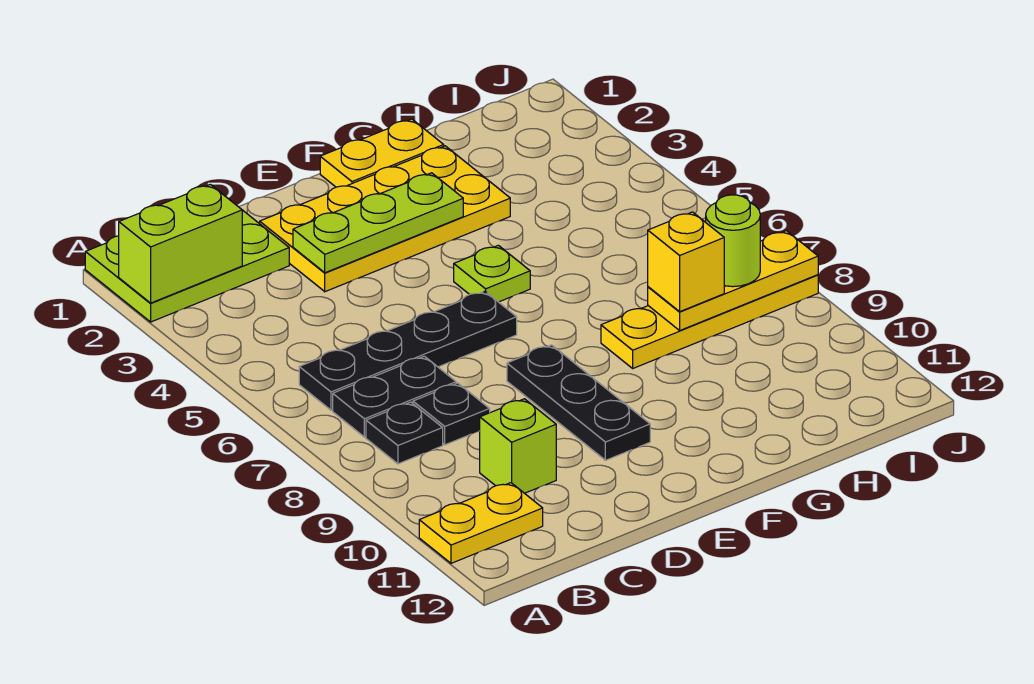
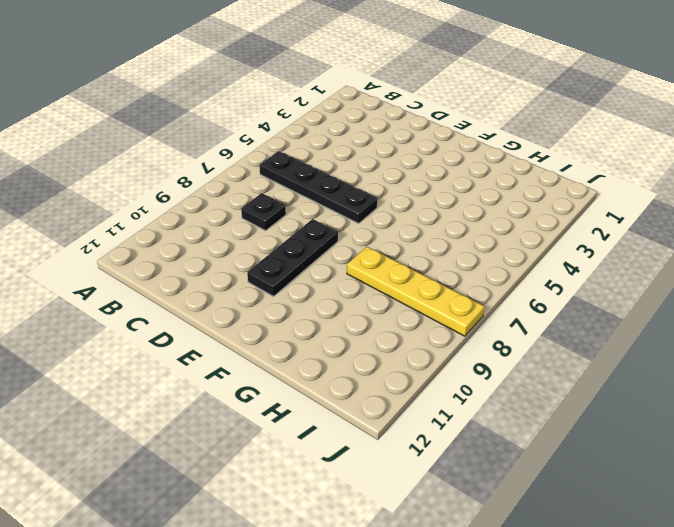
none -> lime plate A1:C2 level 1
none -> yellow plate A11:B11 level 1
none -> black plate B7:C7 level 1

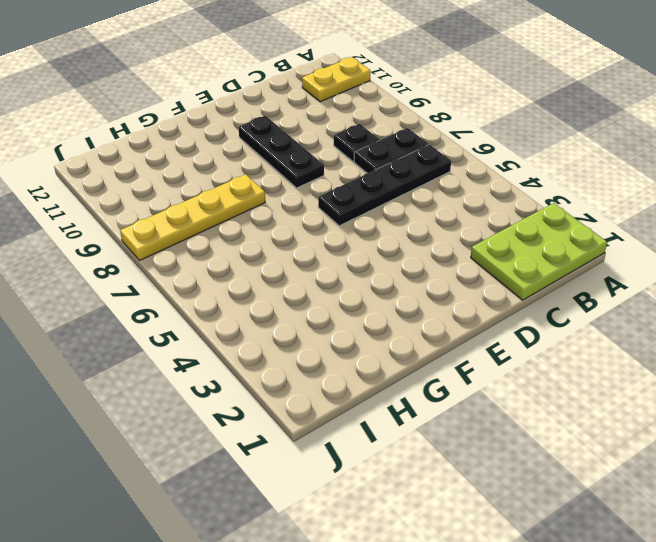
none -> black plate B8 level 1
none -> lime brick C10 level 1
none -> yellow plate D2:G3 level 1

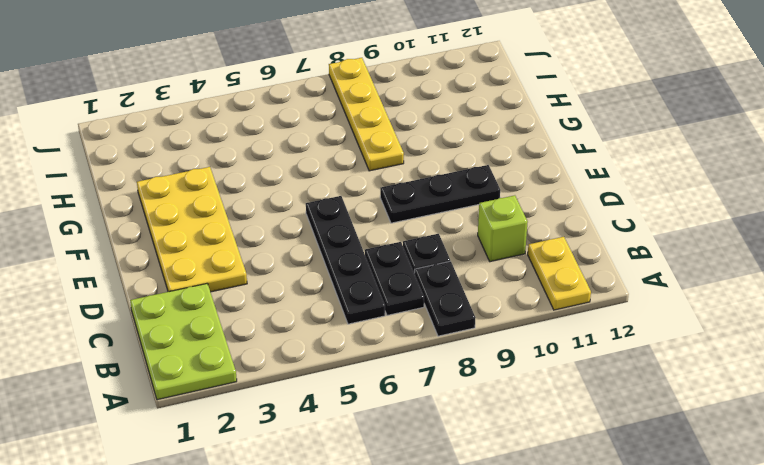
black plate A8:B8 level 1 -> black plate B8 level 1
none -> yellow plate F1:G1 level 1
none -> lime plate F5 level 1
none -> lime brick A2:B2 level 2

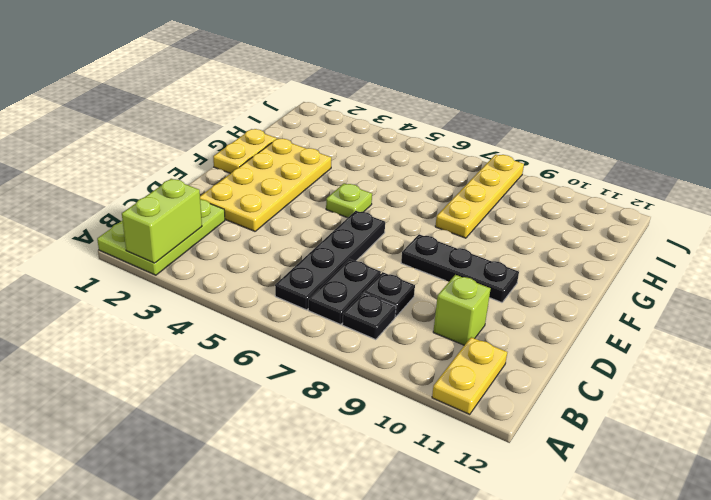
none -> lime plate D3:F3 level 2
none -> yellow plate H8:J8 level 2
none -> yellow brick H8 level 3

